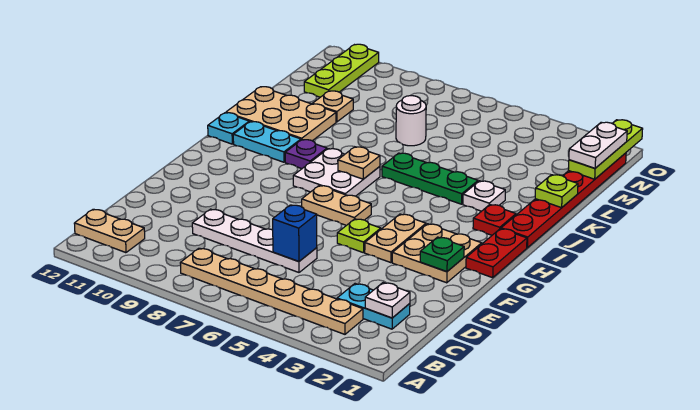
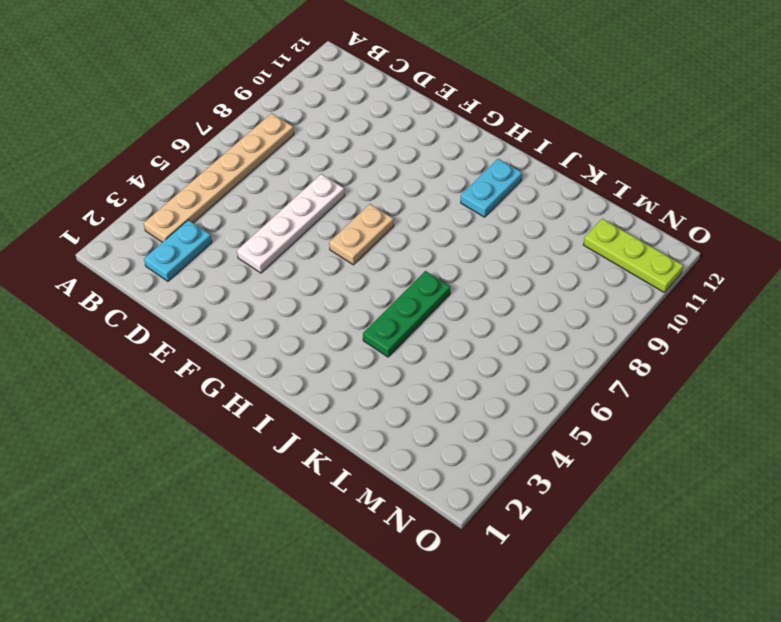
white plate E4:E7 level 1 -> white plate D6:D9 level 1
none -> tan plate B11:B12 level 1
none -> tan plate F2:G3 level 1
none -> tan plate F4:G4 level 1

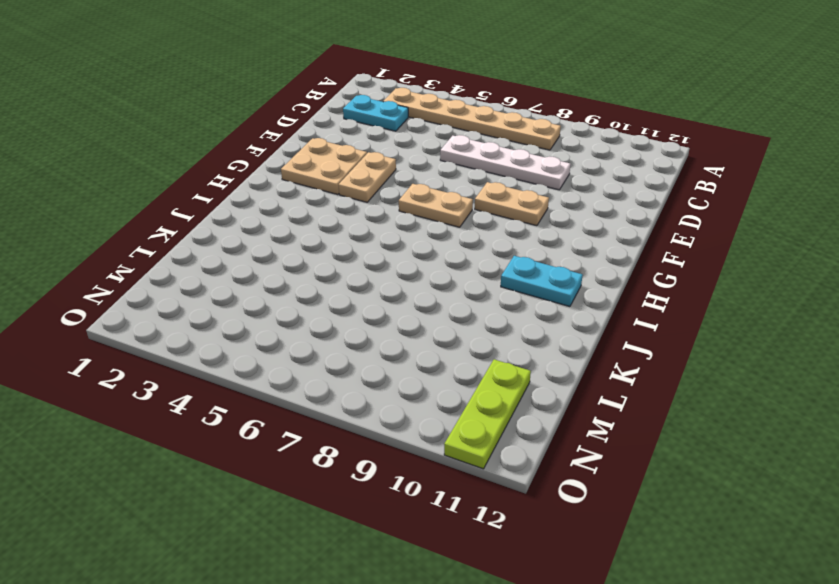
tan plate F8:F9 level 1 -> tan plate B11:B12 level 1
none -> lime plate F5 level 1
none -> red plate G1:H1 level 1
none -> white plate H7:I8 level 1

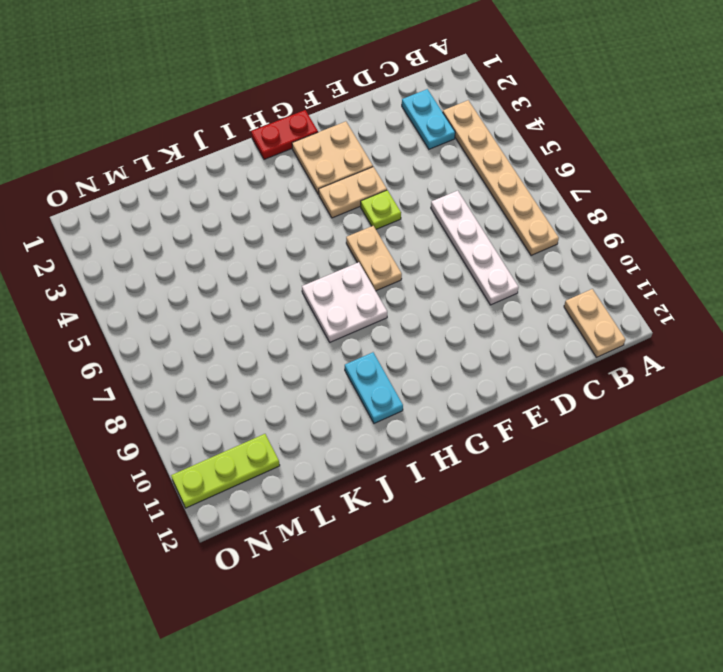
none -> red plate I1:N1 level 1
none -> red plate I2 level 1
none -> purple plate I9 level 1

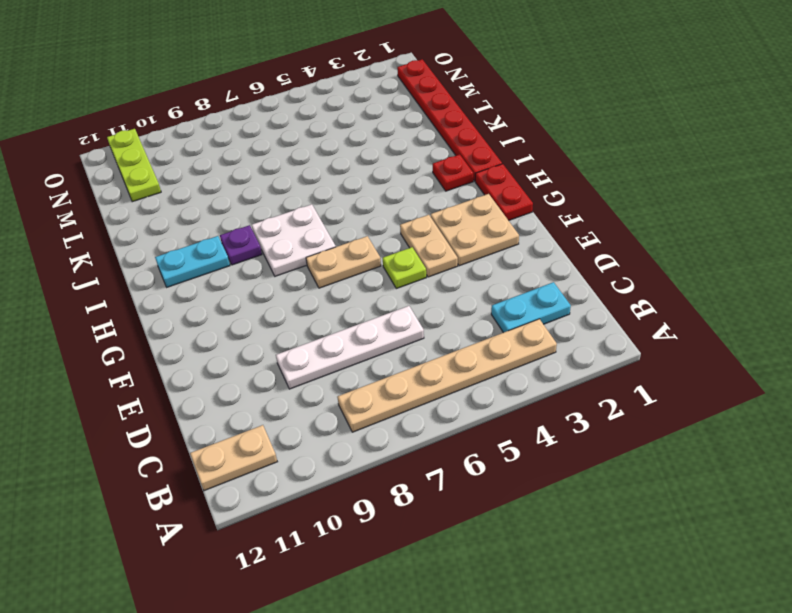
none -> cyan plate I12 level 1
none -> white plate J3 level 1
none -> green plate J4:J6 level 1

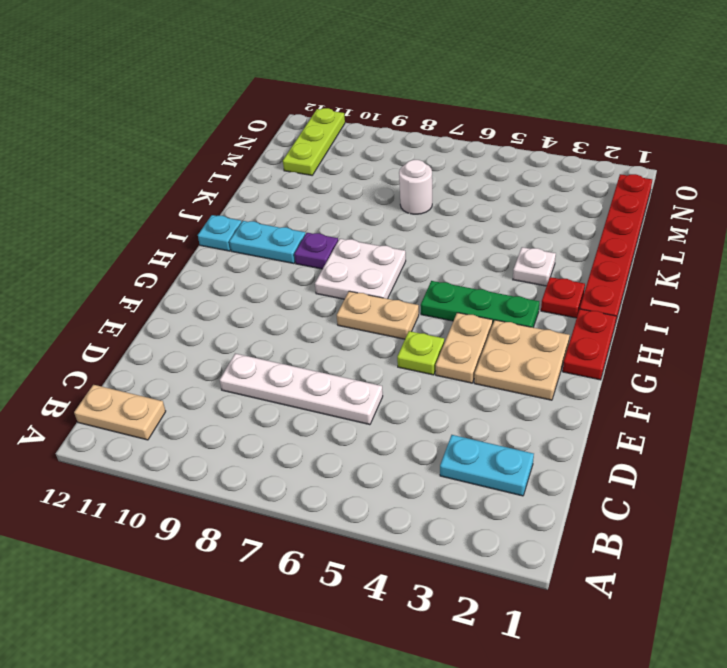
green plate H3:H5 level 1 -> green plate J4:J6 level 1
none -> tan plate B3:B8 level 1
none -> tan plate J10:K12 level 1
none -> tan plate L10 level 1

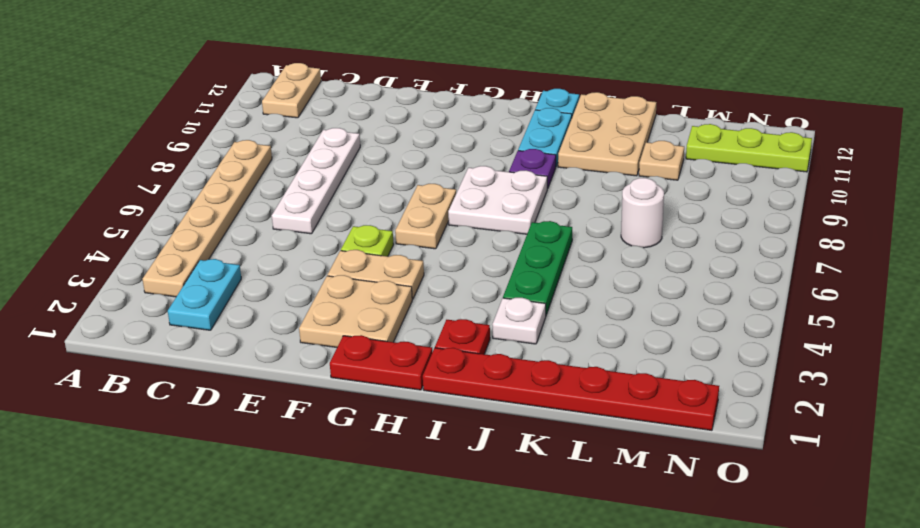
none -> white plate C2 level 2
none -> blue brick D6 level 2
none -> green plate F2 level 2

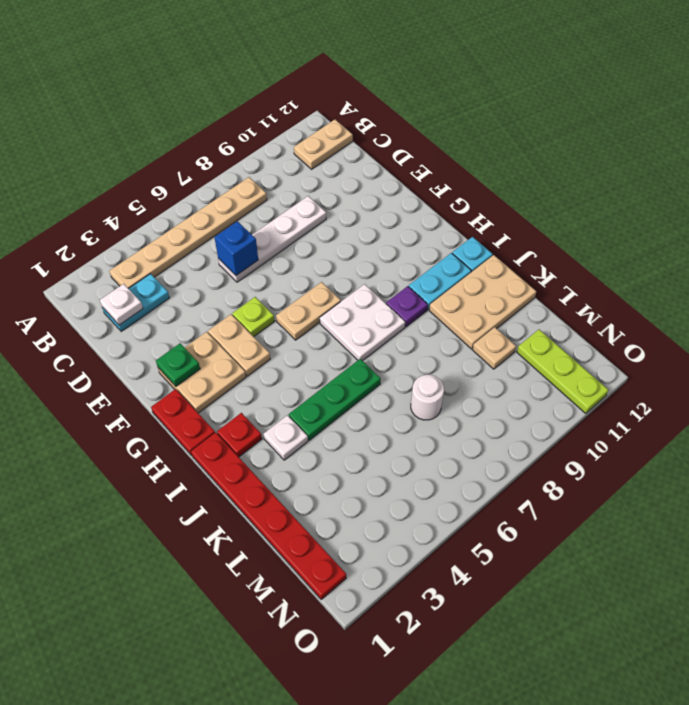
none -> tan plate I7 level 2
none -> lime plate K1 level 2
none -> lime plate M1:O1 level 2

